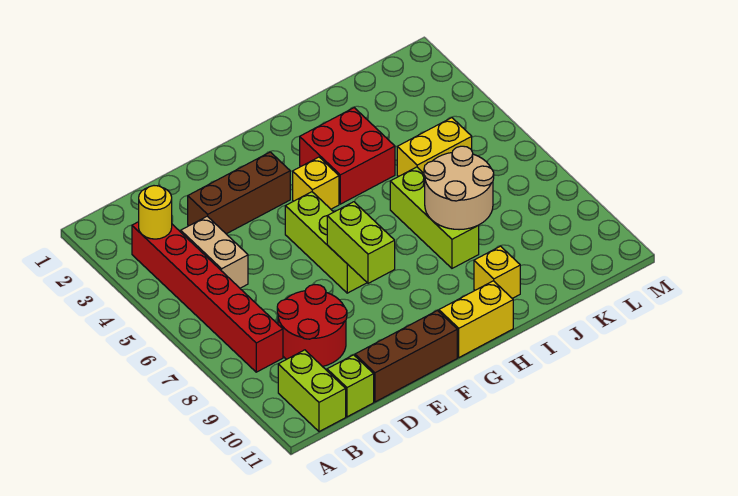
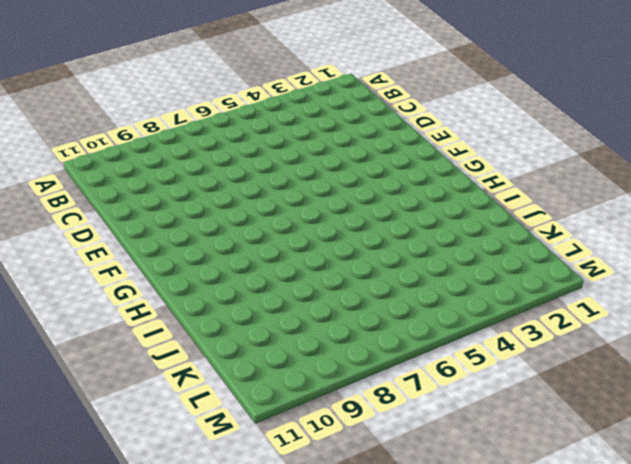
none -> red brick B3:B8 level 1
none -> lime brick B10:B11 level 1
none -> tan brick C4:C5 level 1

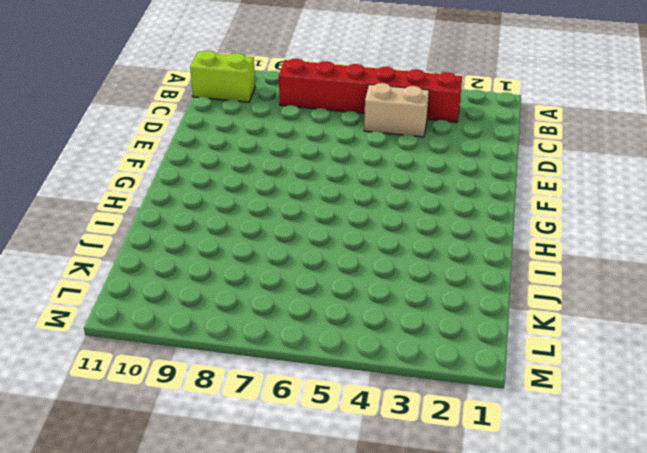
none -> red round brick C8:D9 level 1
none -> lime brick C11 level 1
none -> brown brick D3:F3 level 1

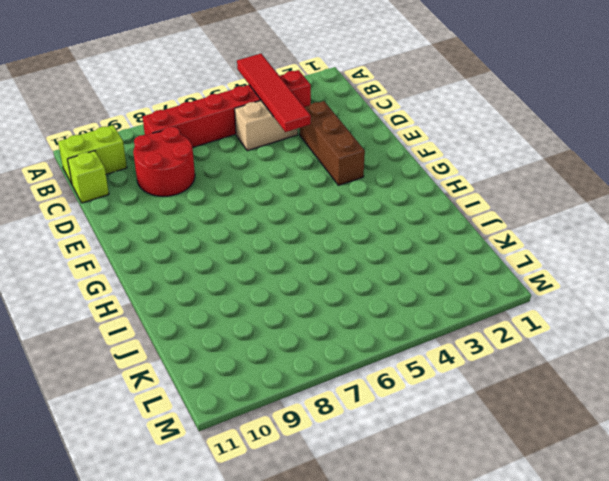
red tile A4:D4 level 2 -> none
none -> brown brick D11:F11 level 1
none -> lime brick F5:F7 level 1
none -> yellow brick G4 level 1

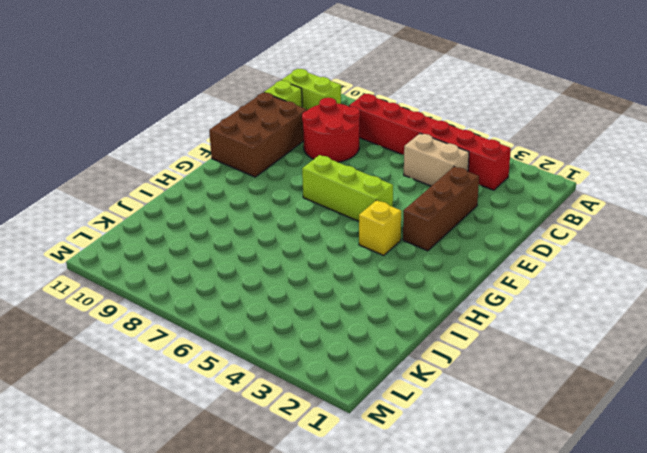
brown brick D10:F11 level 1 -> brown brick D11:F11 level 1
none -> yellow brick G11:H11 level 1
none -> red brick H3:I4 level 1
none -> lime brick I6:I8 level 1

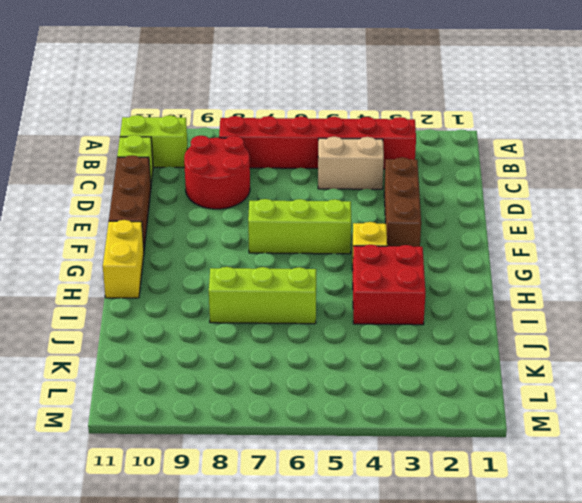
none -> yellow brick I10 level 1
none -> yellow brick J5:K5 level 1
none -> yellow round brick B3 level 2

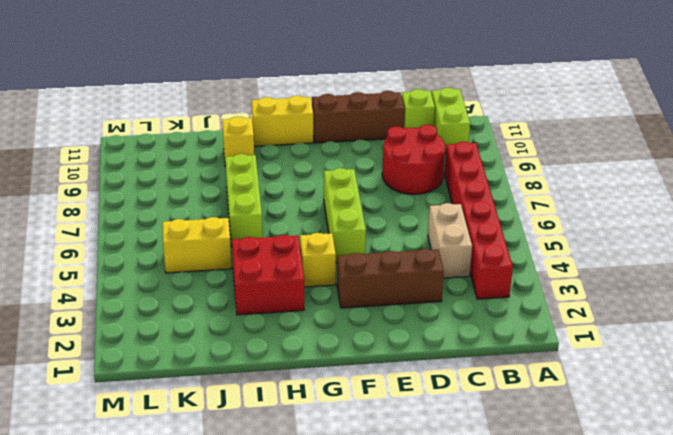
none -> yellow round brick B3 level 2
none -> lime brick F7:F8 level 2
none -> tan round brick I7:J8 level 2

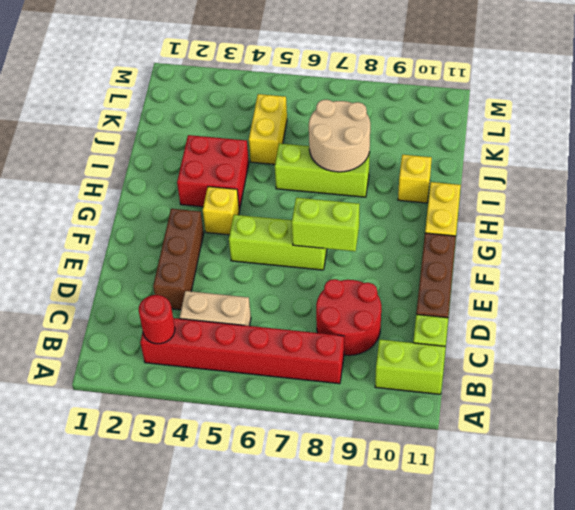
red round brick B3 level 2 -> yellow round brick B3 level 2

